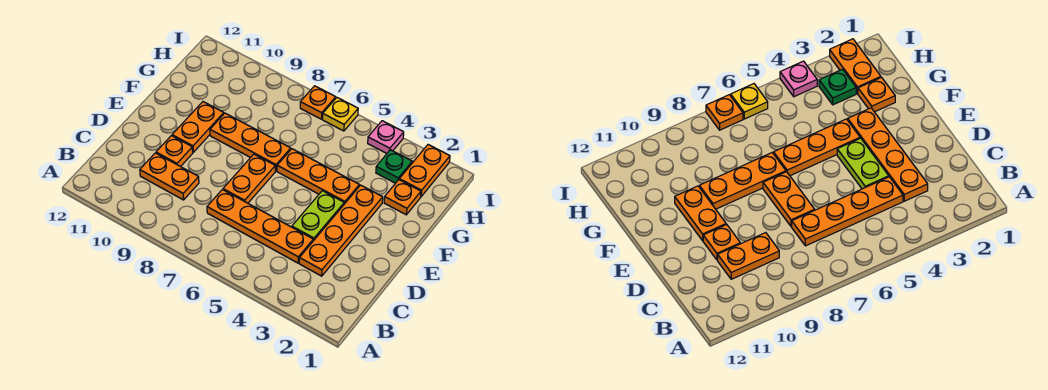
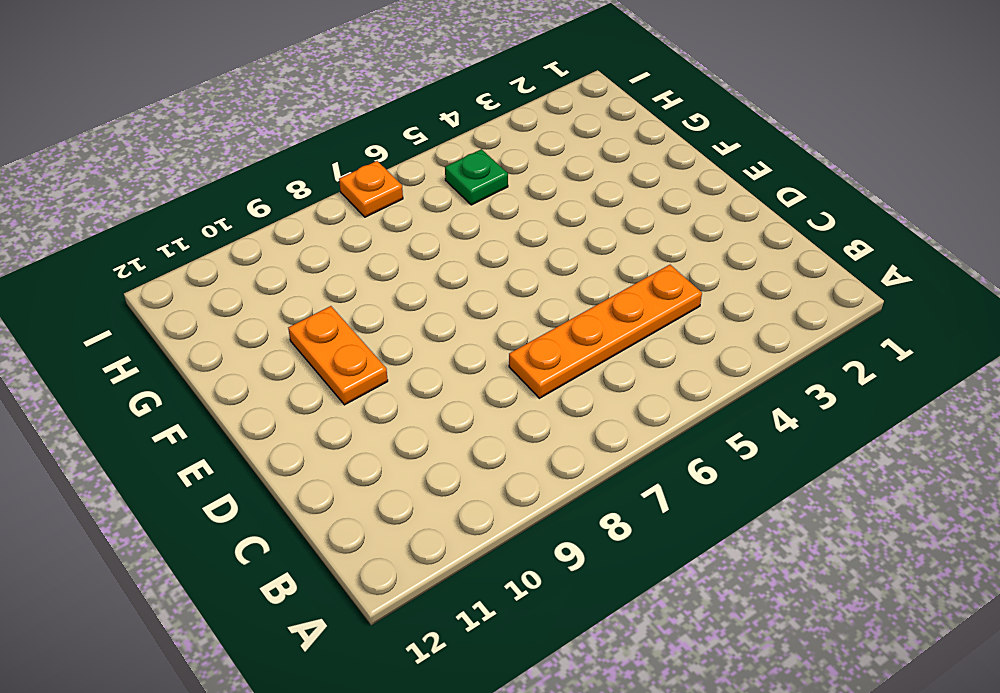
green plate H5 level 1 -> green plate H3 level 1
none -> orange plate C3:F3 level 1
none -> orange plate C9:C10 level 1
none -> lime plate D4:E4 level 1

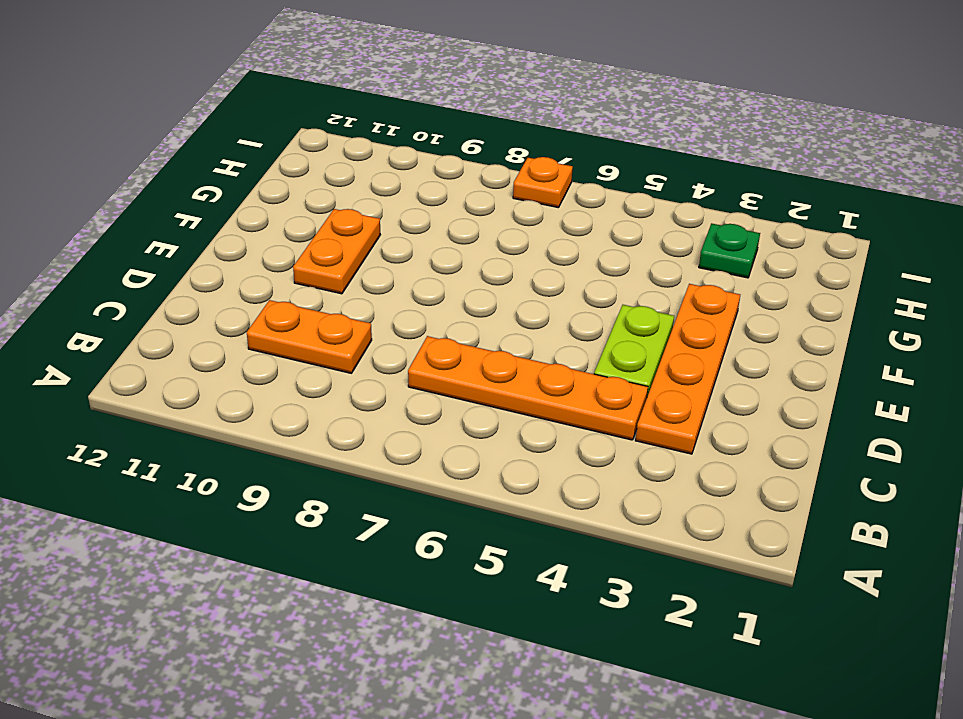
none -> orange plate D7:E7 level 1
none -> orange plate D10 level 1
none -> orange plate F4:F6 level 1

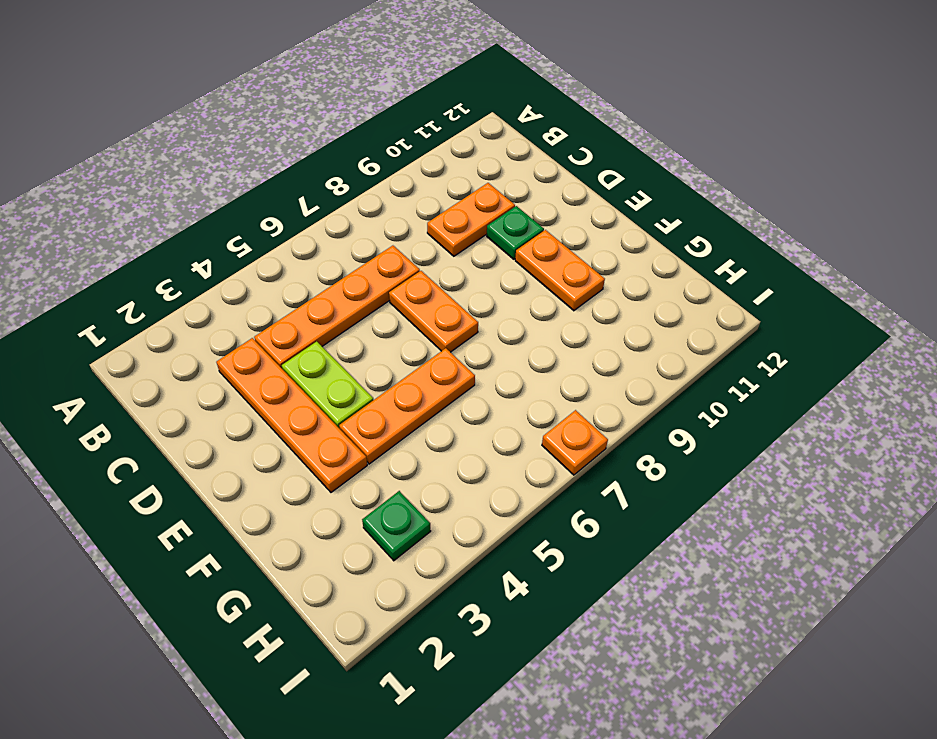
green plate D10 level 1 -> orange plate D10 level 1
none -> orange plate F7:F9 level 1
none -> orange plate G2 level 1
none -> orange plate H2:I2 level 1

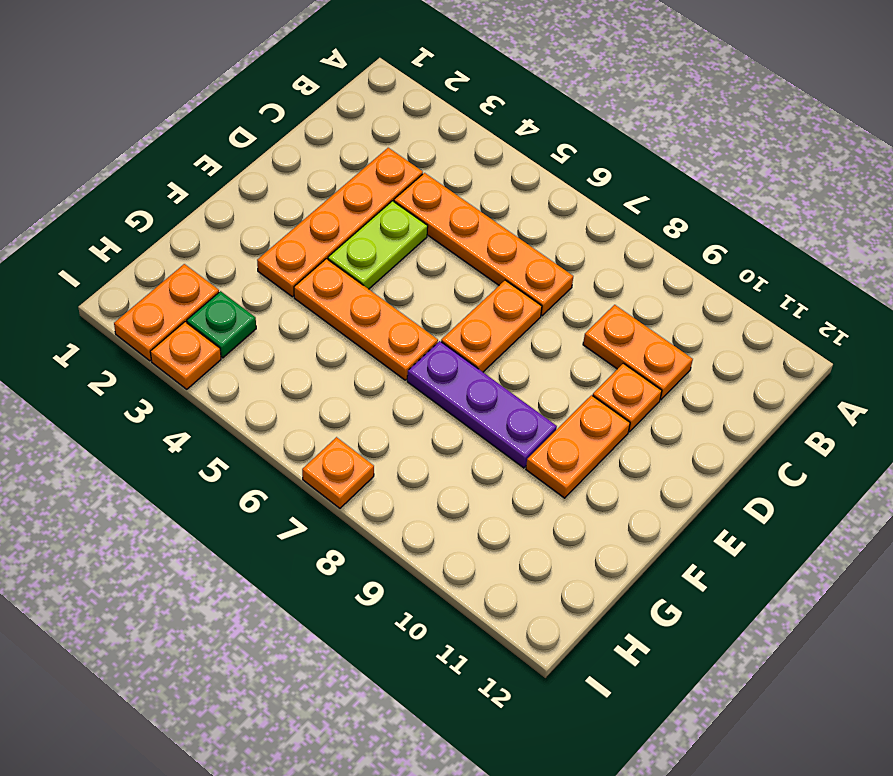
purple plate F7:F9 level 1 -> orange plate F7:F9 level 1
orange plate I3 level 1 -> orange plate G2 level 1
none -> pink plate I4 level 1
none -> yellow plate I6 level 1

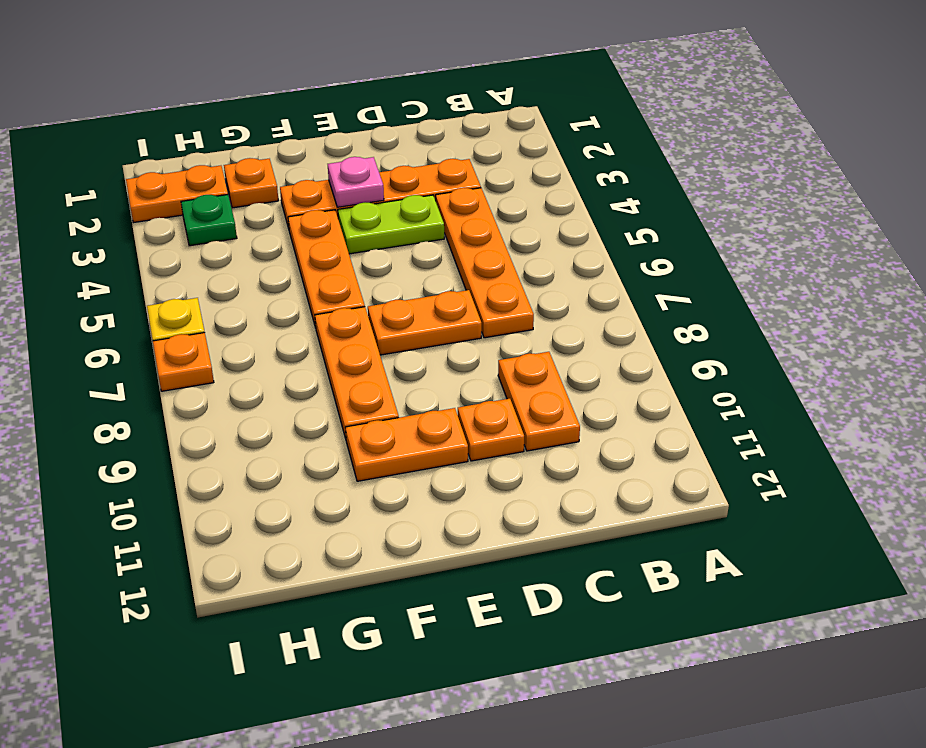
pink plate E3 level 2 -> pink plate I4 level 1

